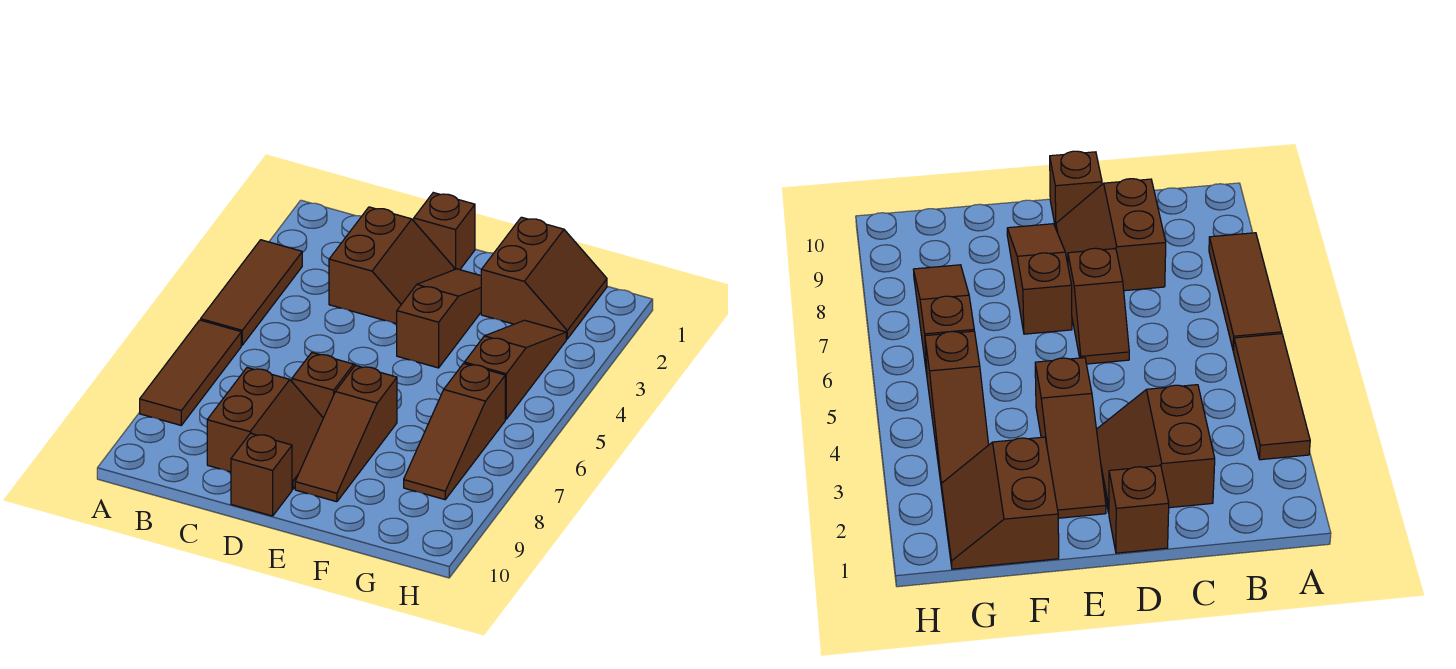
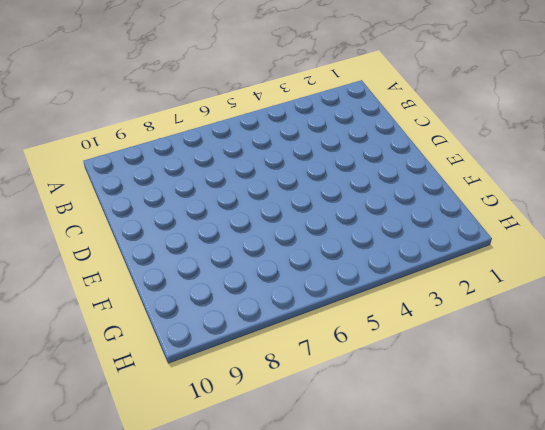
none -> brown tile A3:A5 level 1
none -> brown tile A6:A8 level 1
none -> brown slope C2:D3 level 1 top C

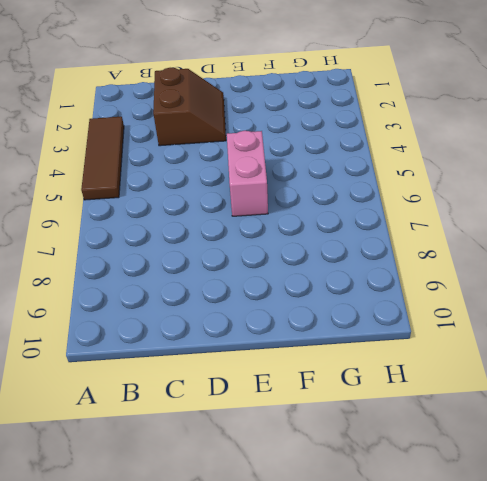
pink brick E5:E6 level 1 -> none
none -> brown tile A6:A8 level 1
none -> brown slope C8:D9 level 1 top C
none -> brown brick D1 level 1

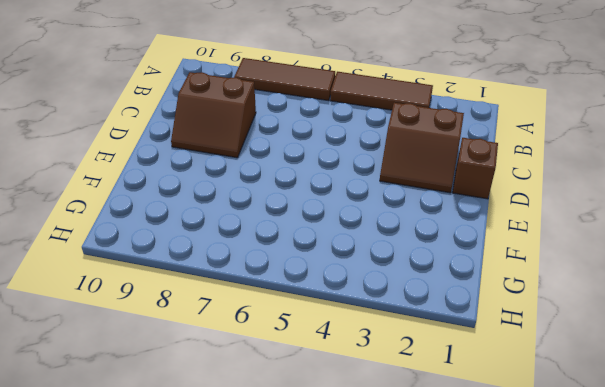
none -> brown slope D6:D7 level 1 top 7
none -> brown brick D10 level 1
none -> brown slope E2:E4 level 1 top 4

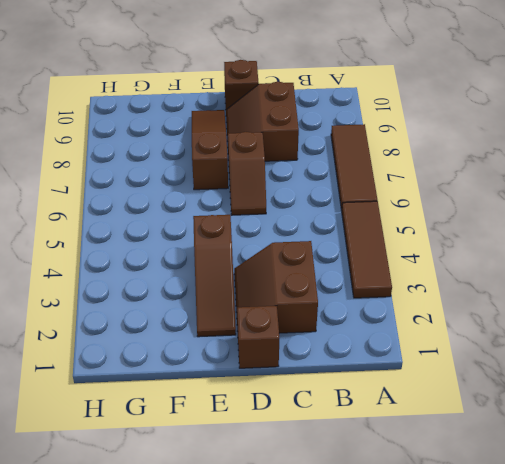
none -> brown slope F1:G2 level 1 top F
none -> brown slope G3:G5 level 1 top 5
none -> brown slope G6:G8 level 1 top 6

